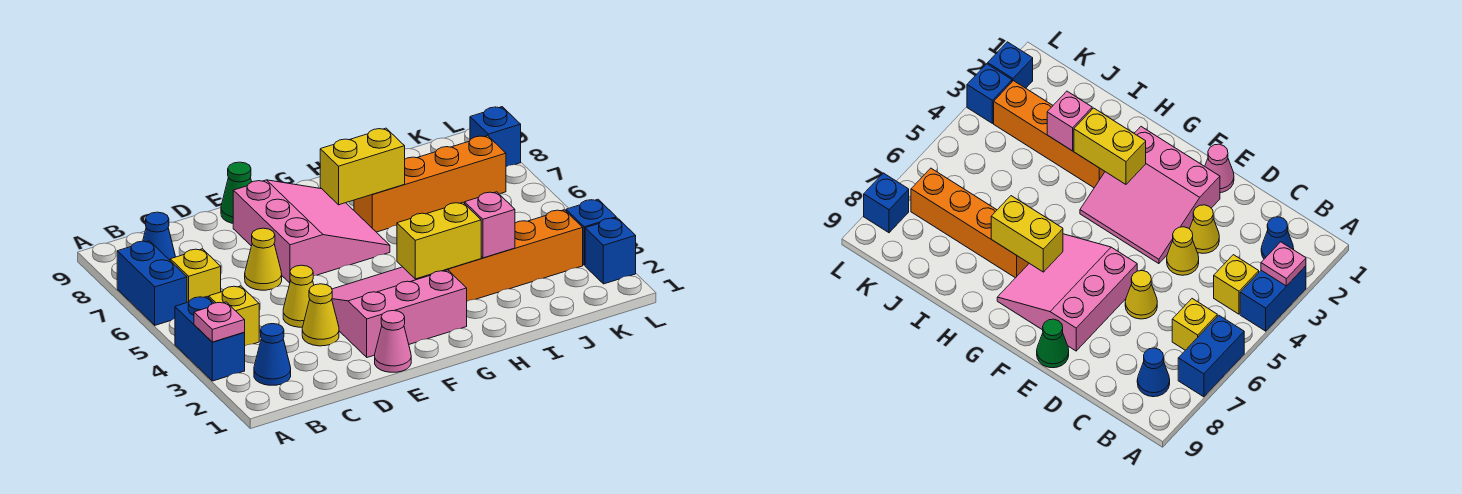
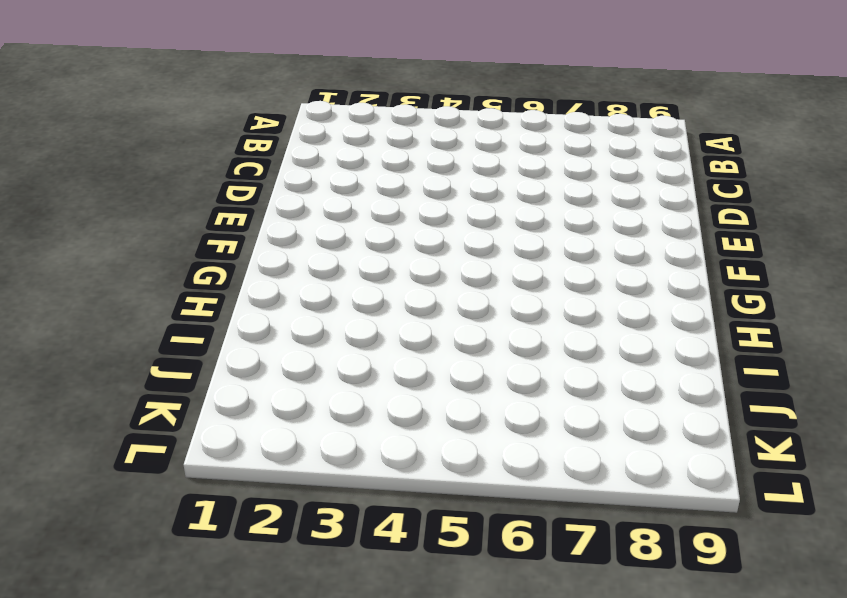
none -> blue brick A3:A4 level 1
none -> blue brick A6:A7 level 1
none -> blue cone B2 level 1

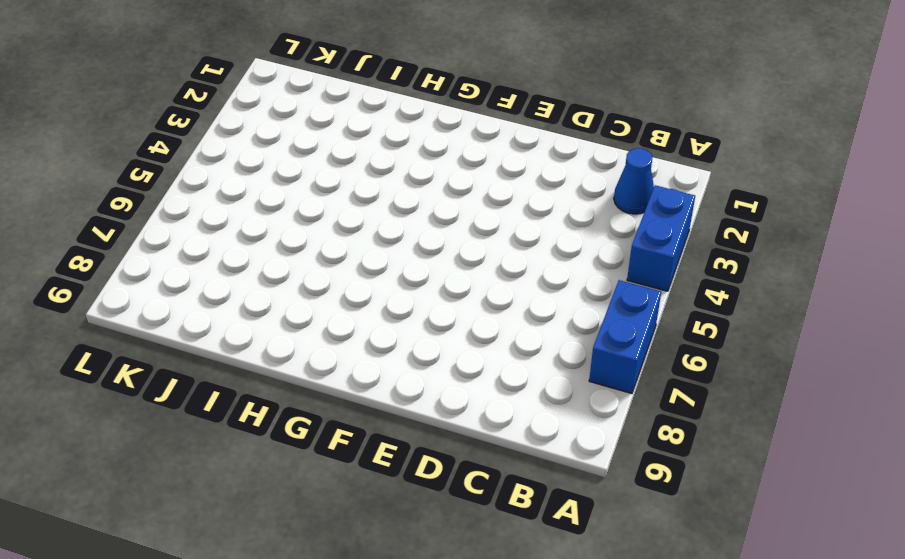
none -> yellow brick B4 level 1
none -> yellow brick B6 level 1
none -> blue cone B8 level 1

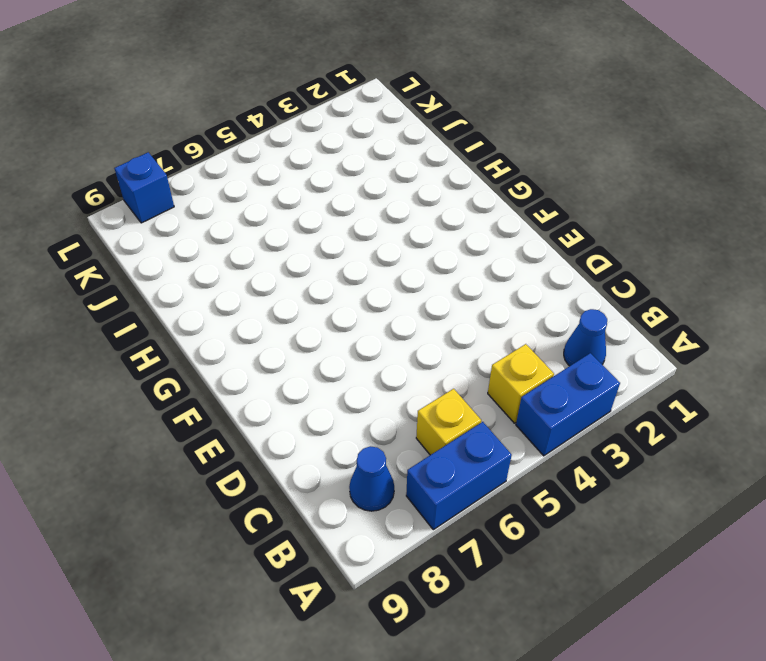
none -> yellow cone D3 level 1
none -> yellow cone D4 level 1
none -> yellow cone D6 level 1

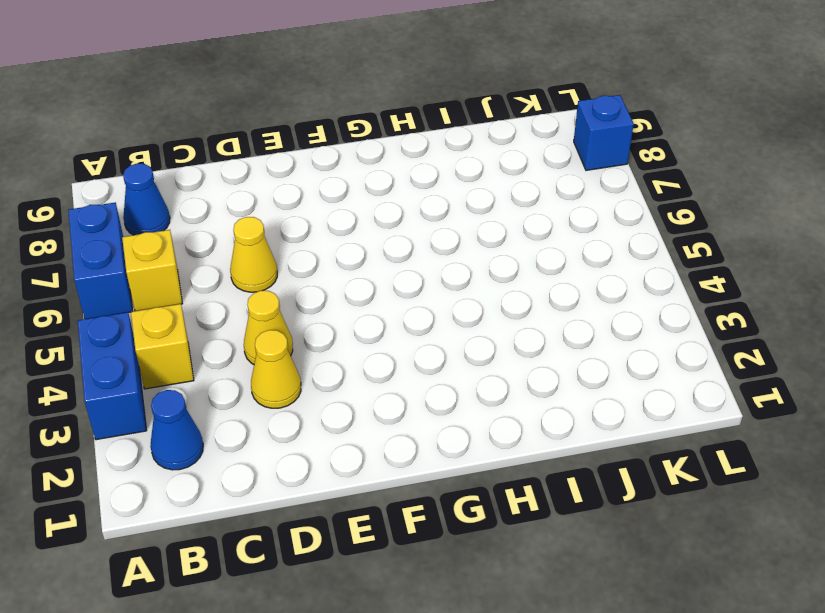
none -> pink cone E1 level 1
none -> pink slope E2:G4 level 1 top 2
none -> pink slope E6:G8 level 1 top E

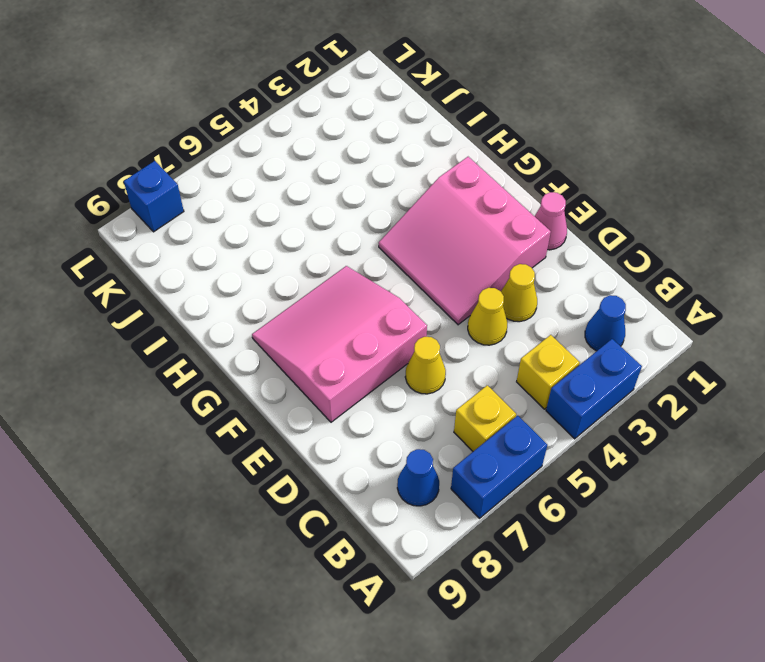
none -> green cone E9 level 1
none -> orange brick H3:K3 level 1
none -> orange brick H7:K7 level 1

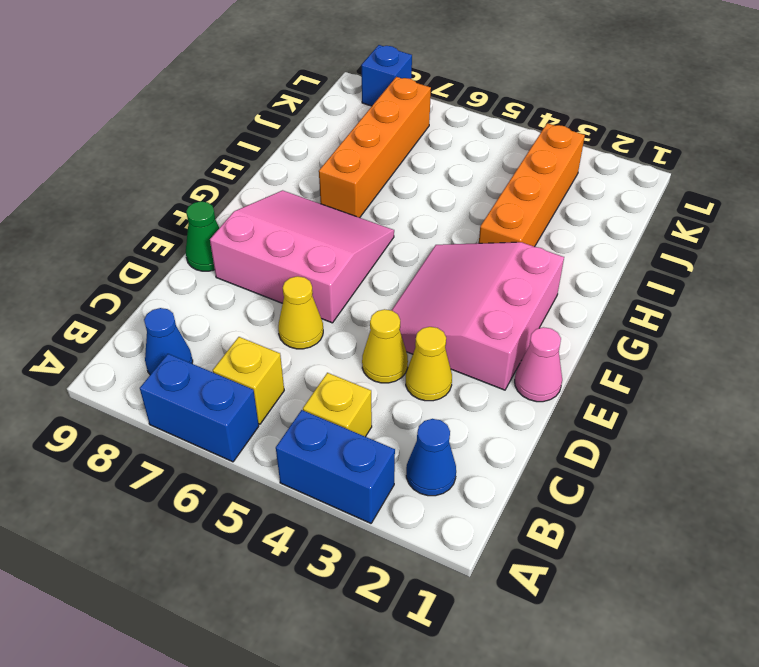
none -> blue brick L2 level 1
none -> blue brick L3 level 1
none -> pink plate A3 level 2

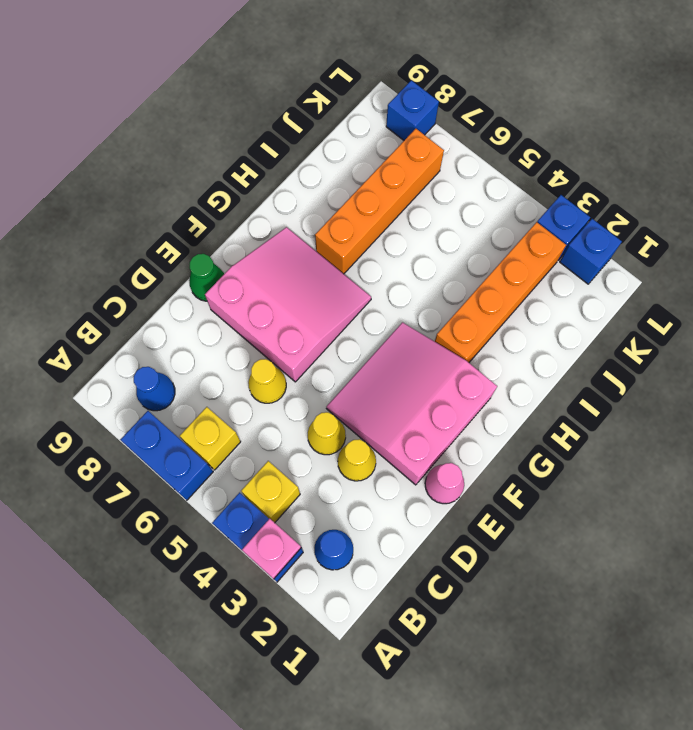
none -> yellow brick G3:H3 level 2
none -> yellow brick G7:H7 level 2
none -> pink brick I3 level 2

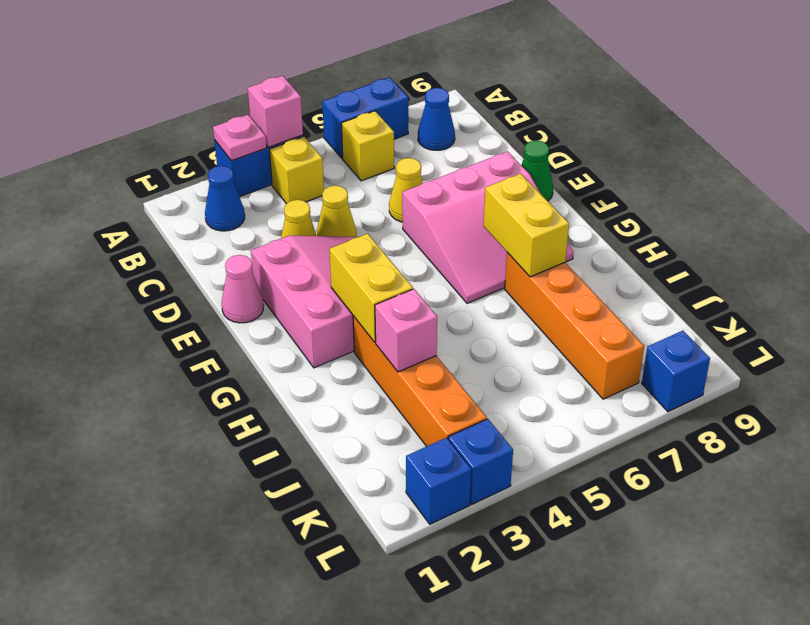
pink brick A4 level 2 -> none

